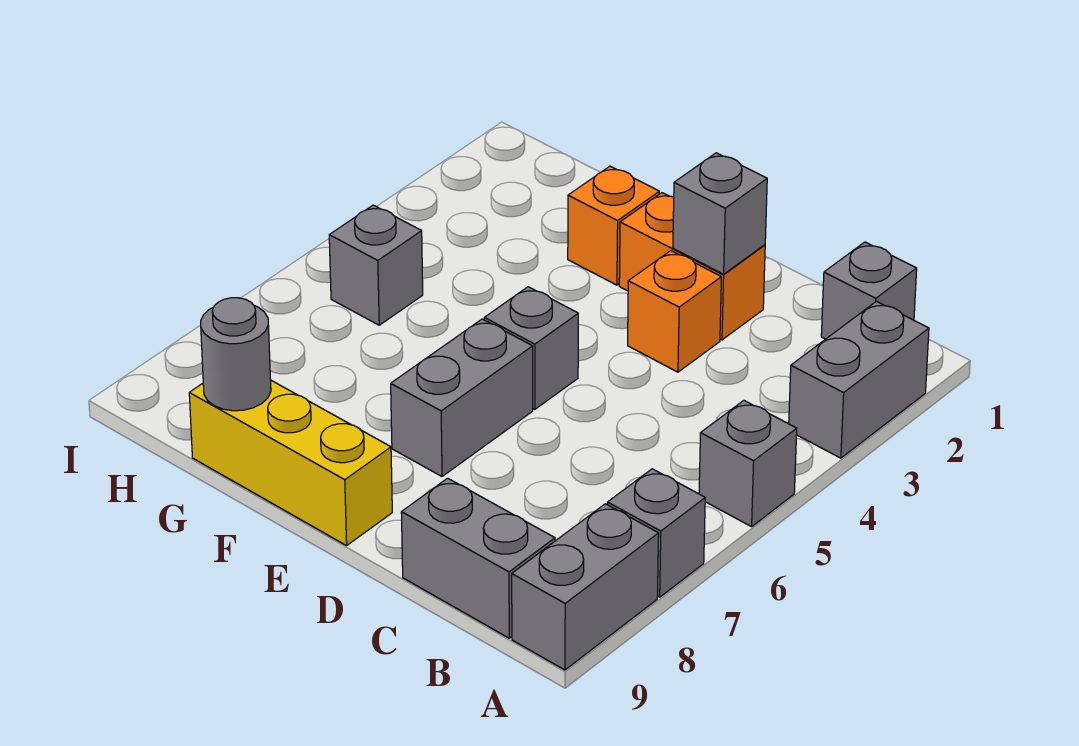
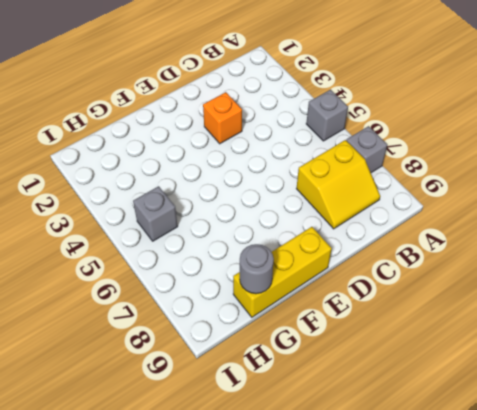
yellow slope B7:C8 level 1 top 7 -> none
none -> grey brick A2:A3 level 1
none -> grey brick A8:A9 level 1
none -> grey brick B1 level 1

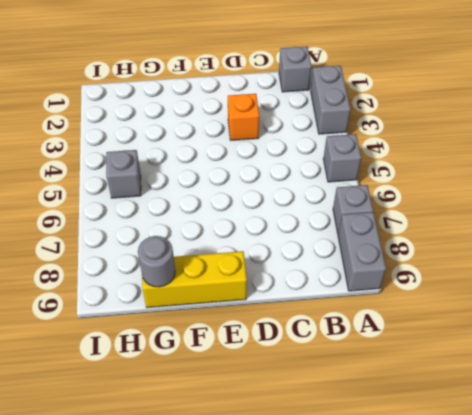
none -> grey brick B9:C9 level 1
none -> orange brick D2:E2 level 1
none -> grey brick E5 level 1

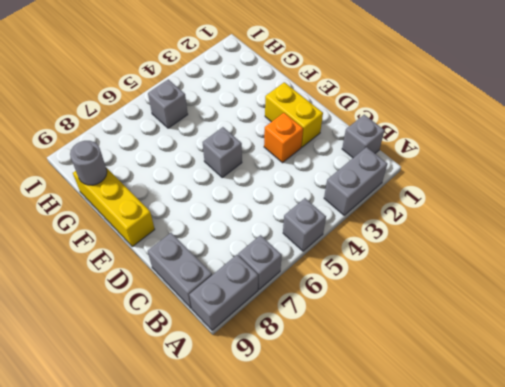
yellow brick D2:E2 level 1 -> orange brick D2:E2 level 1
none -> grey brick E6:E7 level 1
none -> orange brick F2 level 1
none -> grey brick D2 level 2

